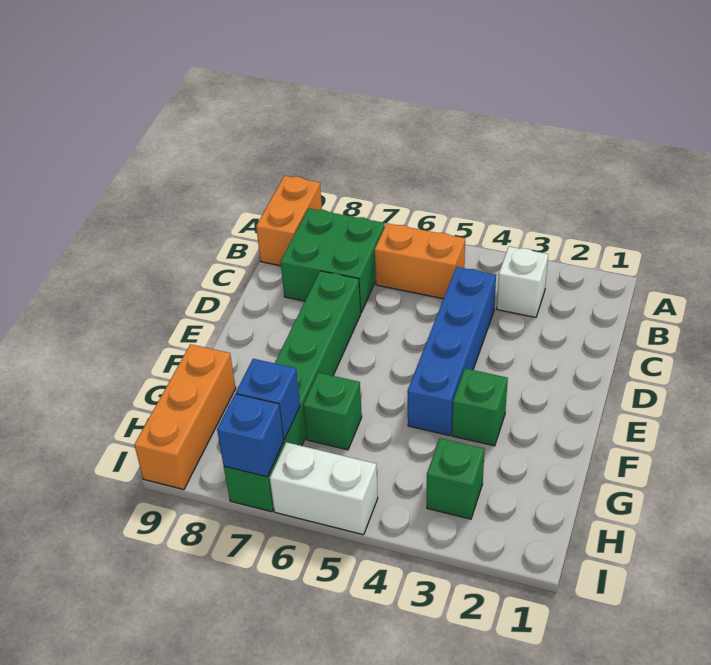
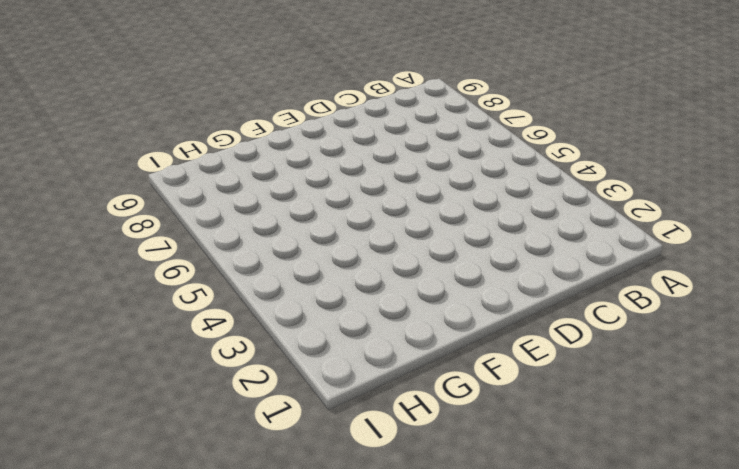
none -> orange brick A9:B9 level 1
none -> white brick B3 level 1
none -> orange brick B5:B6 level 1

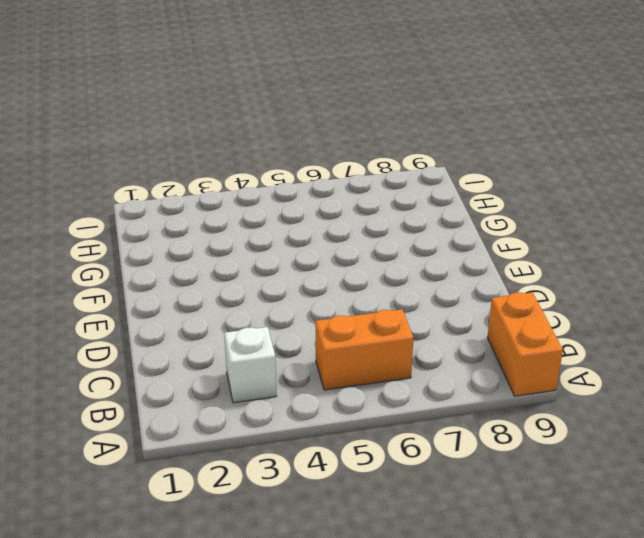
none -> green brick B7:C8 level 1
none -> blue brick C4:F4 level 1
none -> green brick D7:I7 level 1

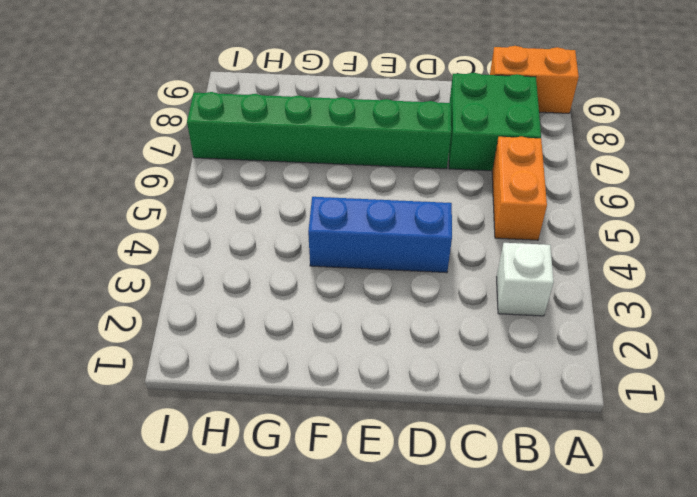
blue brick D4:F4 level 1 -> blue brick C4:F4 level 1
none -> green brick F3 level 1
none -> green brick G6 level 1
none -> orange brick G9:I9 level 1

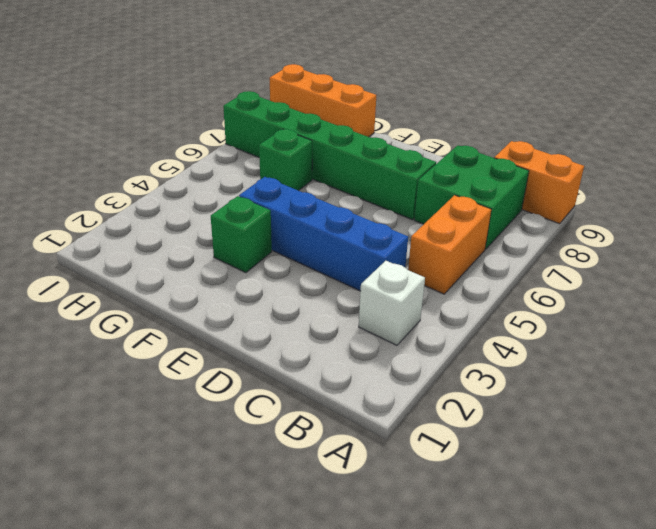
none -> green brick H3 level 1
none -> white brick I5:I6 level 1
none -> blue brick H7 level 2

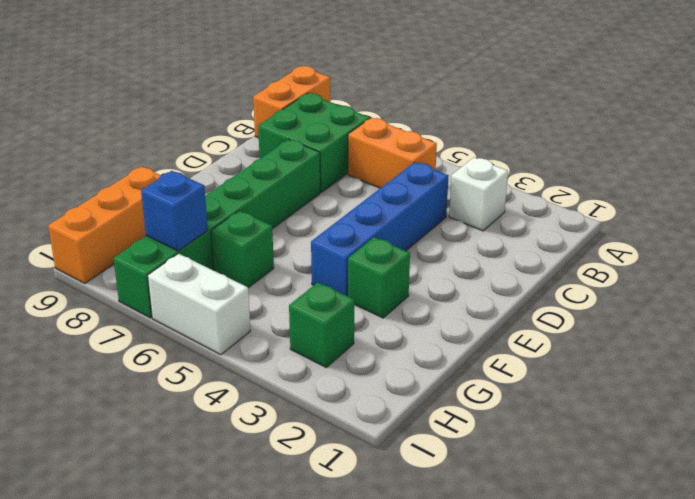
none -> blue brick I7 level 2

